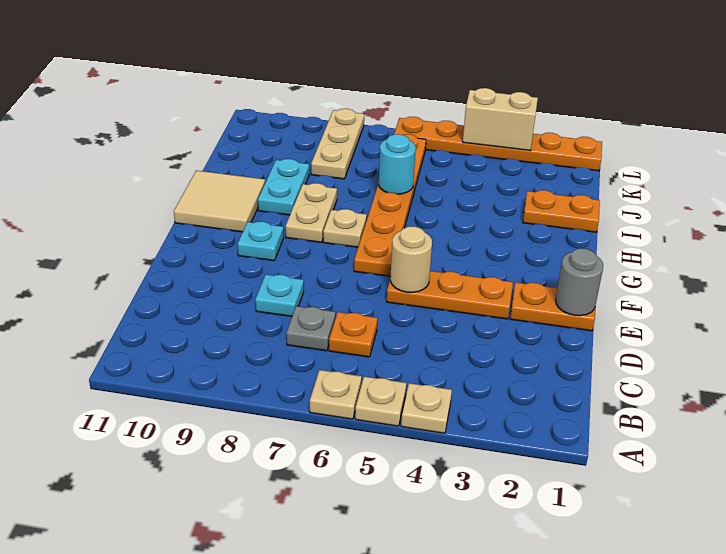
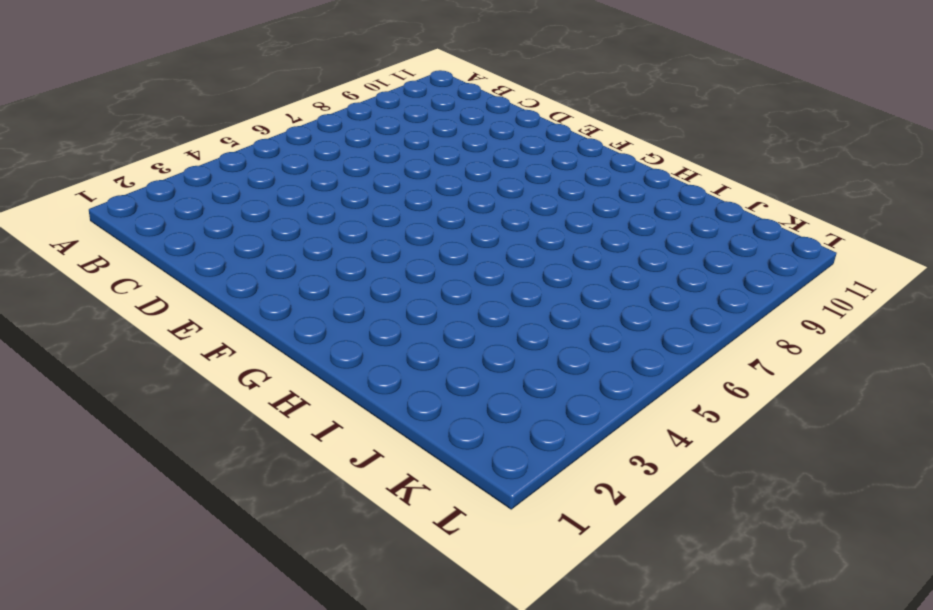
none -> tan plate A4 level 1
none -> tan plate A5 level 1
none -> tan plate A6 level 1

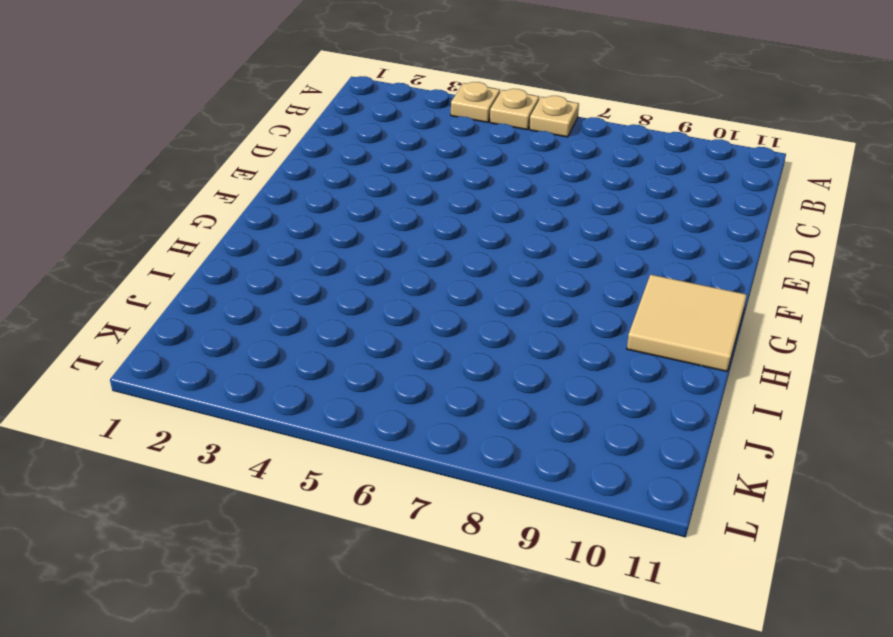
none -> orange plate C6 level 1
none -> grey plate C7 level 1
none -> cyan plate D8 level 1

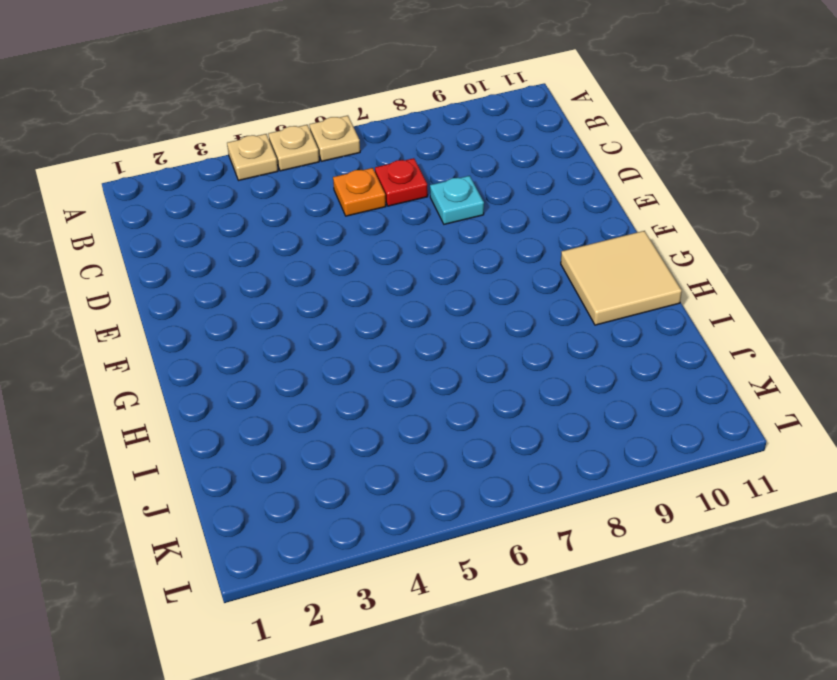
red plate C7 level 1 -> grey plate C7 level 1
none -> orange plate E1:E2 level 1
none -> orange plate E3:E5 level 1
none -> orange plate F6:K6 level 1

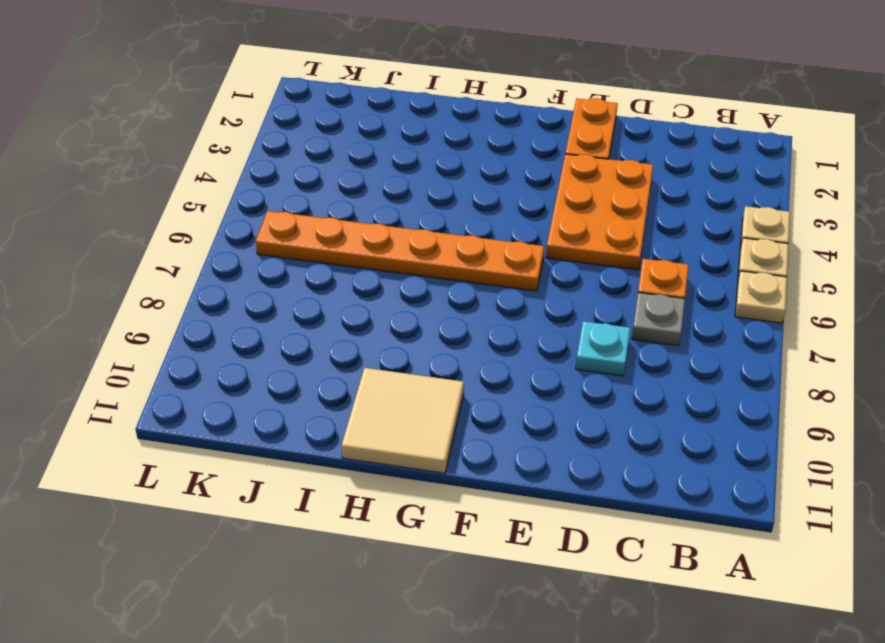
orange plate D3:E5 level 1 -> orange plate E3:E5 level 1
none -> cyan plate F9 level 1
none -> tan plate G7 level 1
none -> tan plate G8:H8 level 1

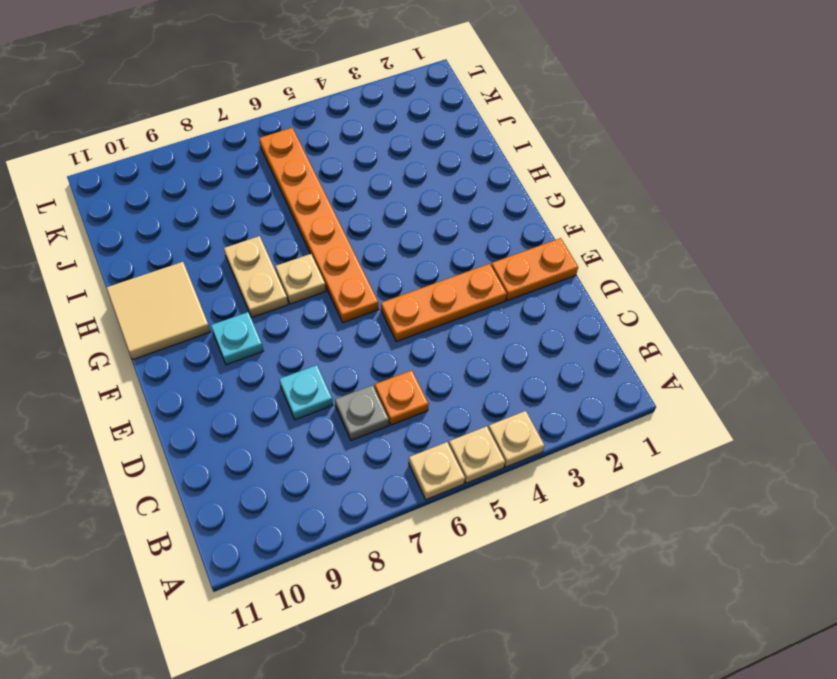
none -> cyan plate H9:I9 level 1
none -> orange plate I1:I2 level 1
none -> tan plate J8:L8 level 1

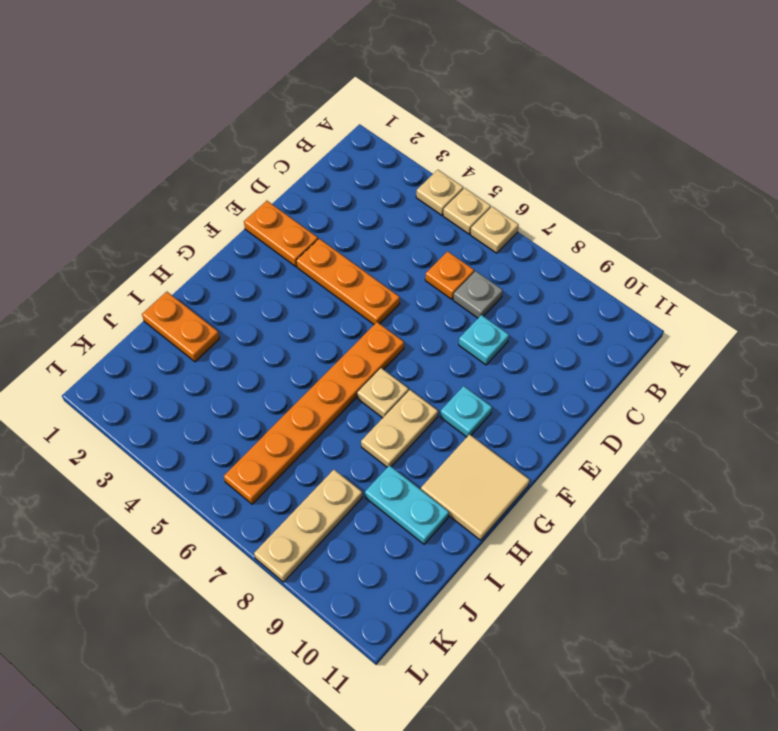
cyan plate I9:I10 level 1 -> cyan plate H9:I9 level 1
none -> orange plate L1:L6 level 1
none -> grey round brick E1 level 2
none -> tan round brick E5 level 2

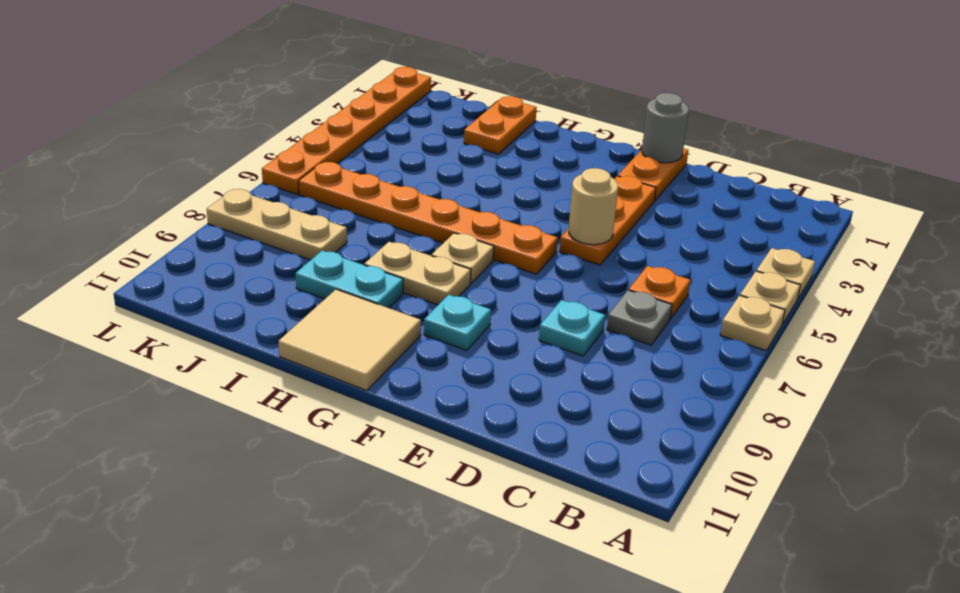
none -> cyan round brick I6 level 2
none -> tan brick L3:L4 level 2

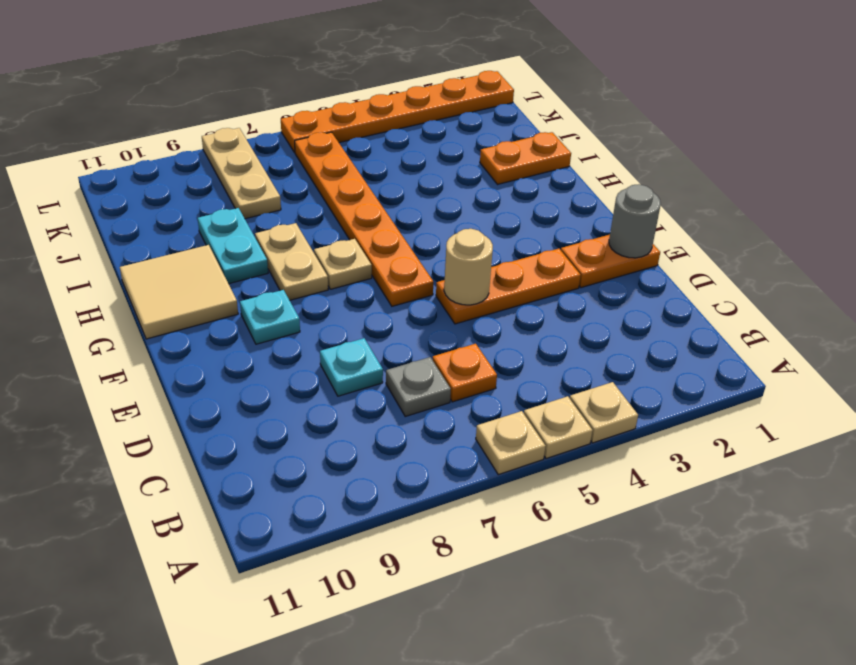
none -> cyan round brick I6 level 2
none -> tan brick L3:L4 level 2

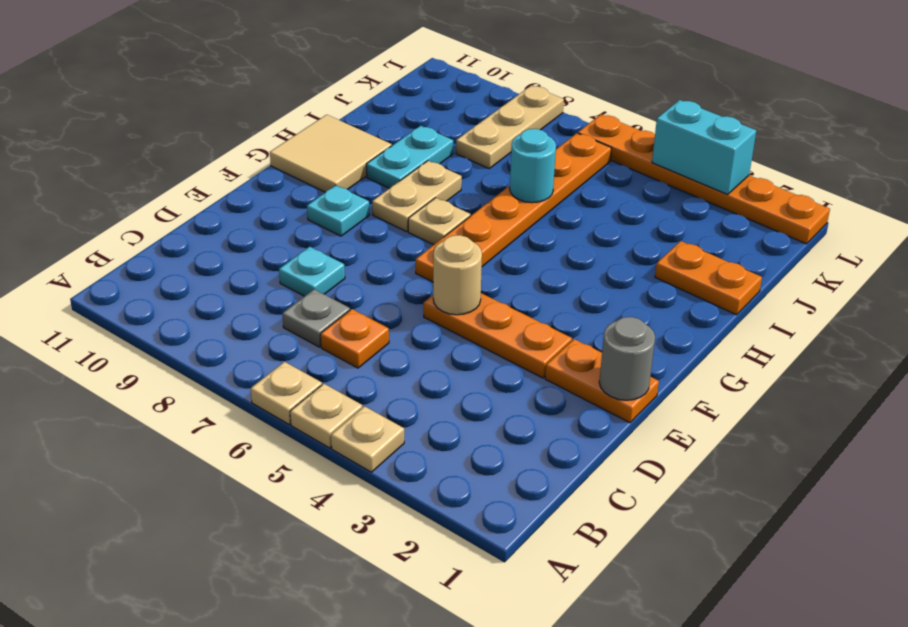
cyan brick L3:L4 level 2 -> tan brick L3:L4 level 2

